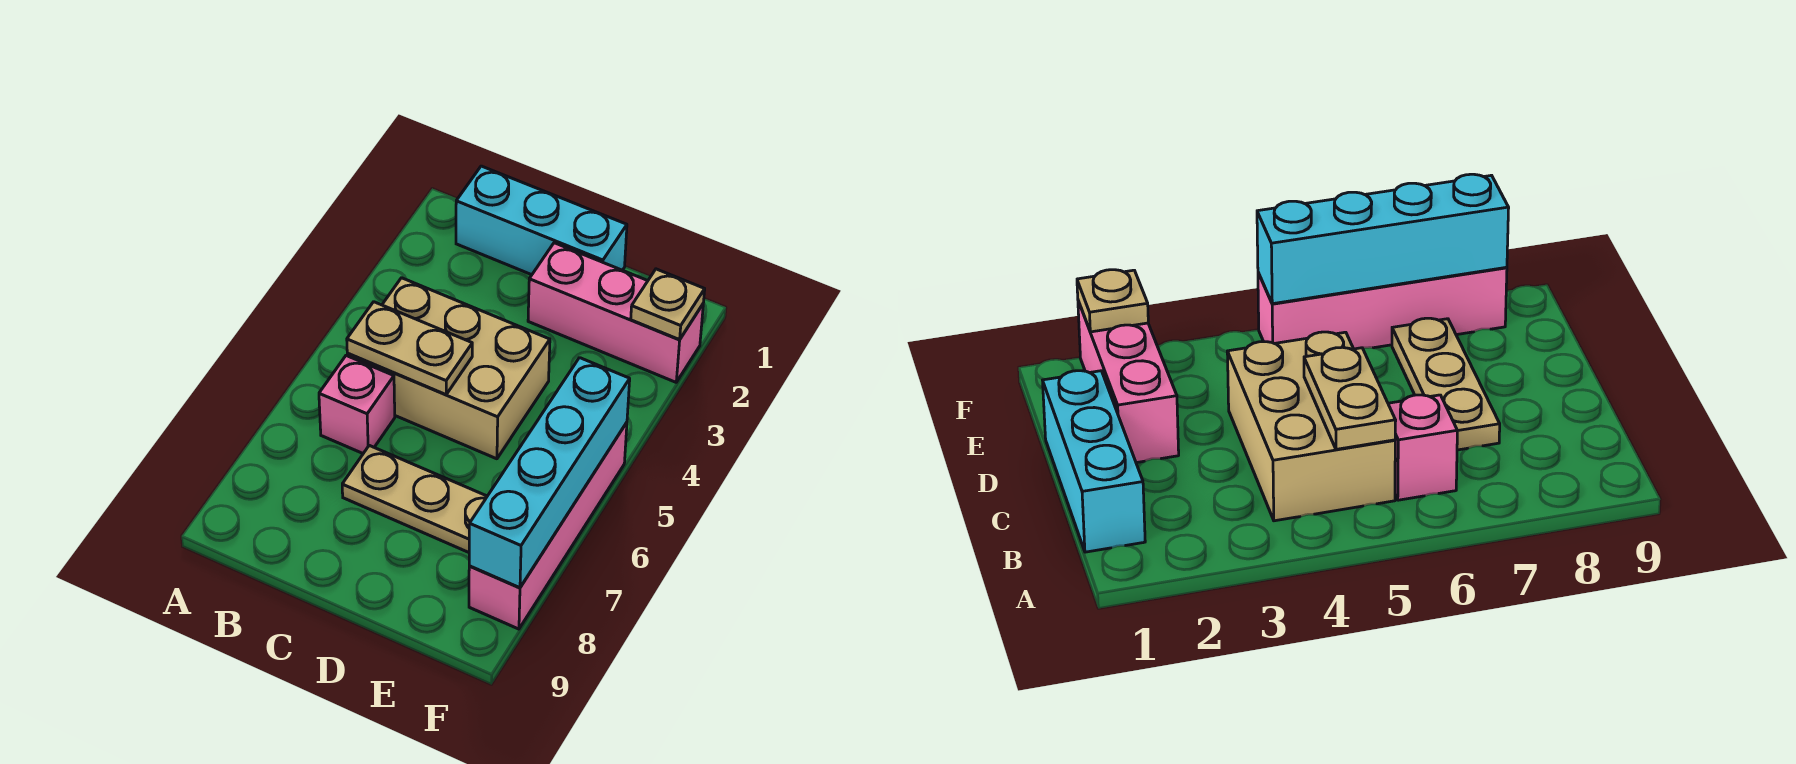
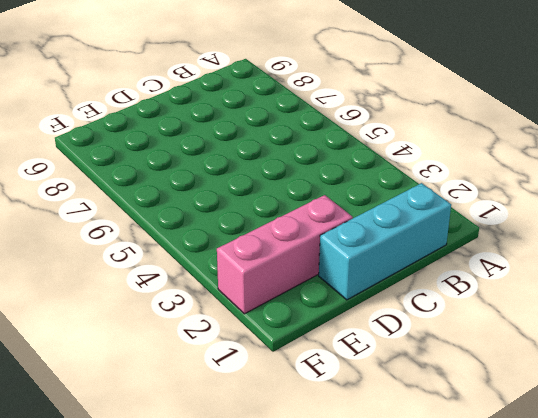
none -> tan brick B4:D5 level 1
none -> pink brick B6 level 1

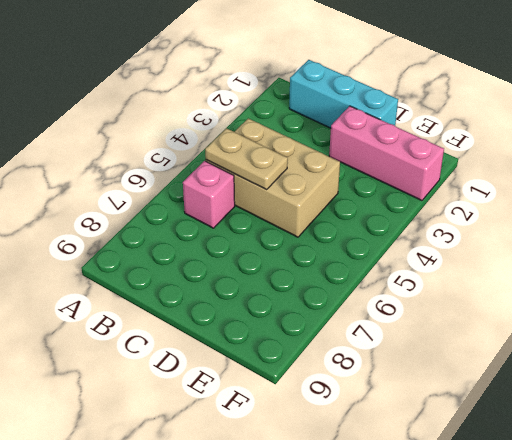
none -> tan plate C7:E7 level 1
none -> pink brick F5:F8 level 1

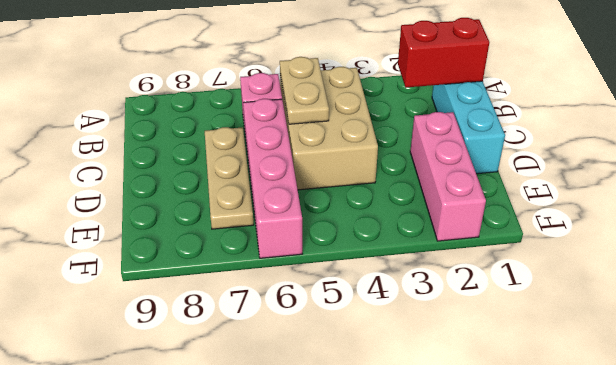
red brick B1:B2 level 2 -> none
pink brick C6:F6 level 1 -> pink brick F5:F8 level 1
none -> tan plate F2 level 2
none -> cyan brick F5:F8 level 2

